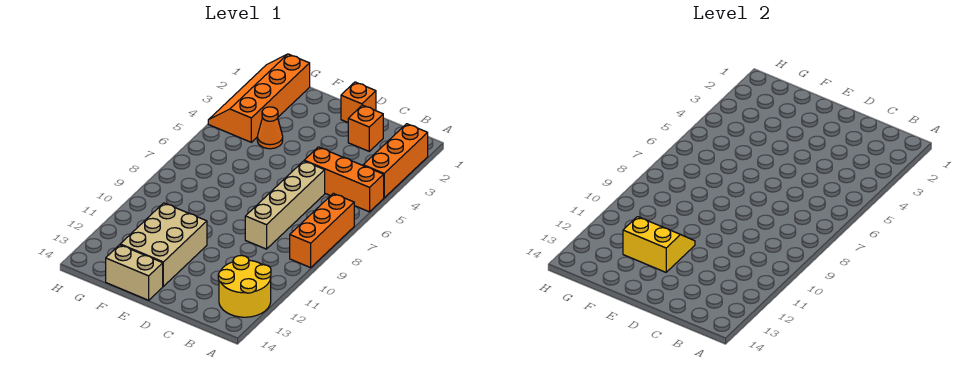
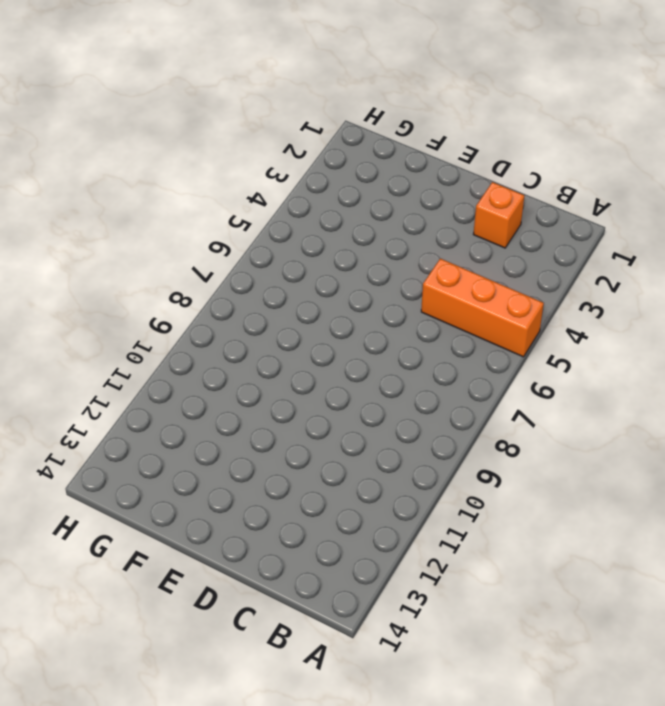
none -> orange brick A2:A4 level 1
none -> orange brick A7:A9 level 1
none -> yellow round brick A12:B13 level 1

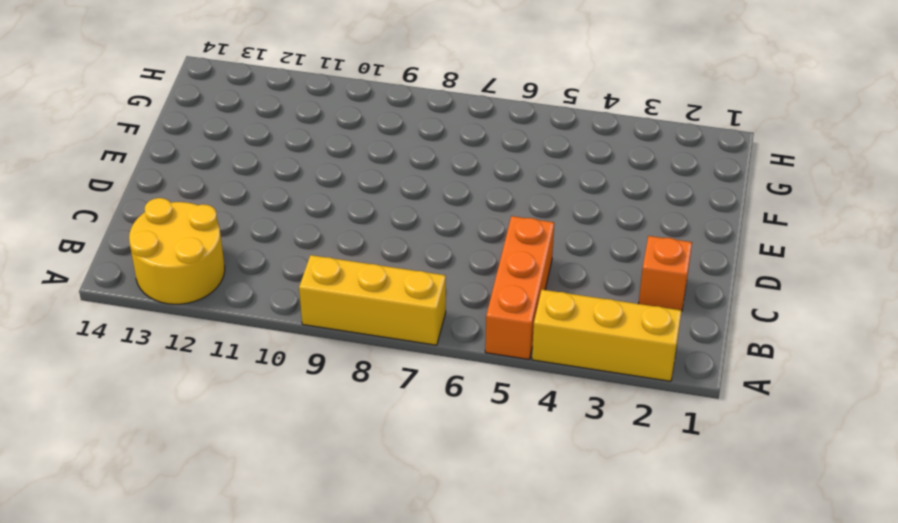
yellow brick A2:A4 level 1 -> orange brick A2:A4 level 1
yellow brick A7:A9 level 1 -> orange brick A7:A9 level 1
none -> tan brick C6:C9 level 1
none -> orange brick D1 level 1
none -> tan brick E11:F13 level 1

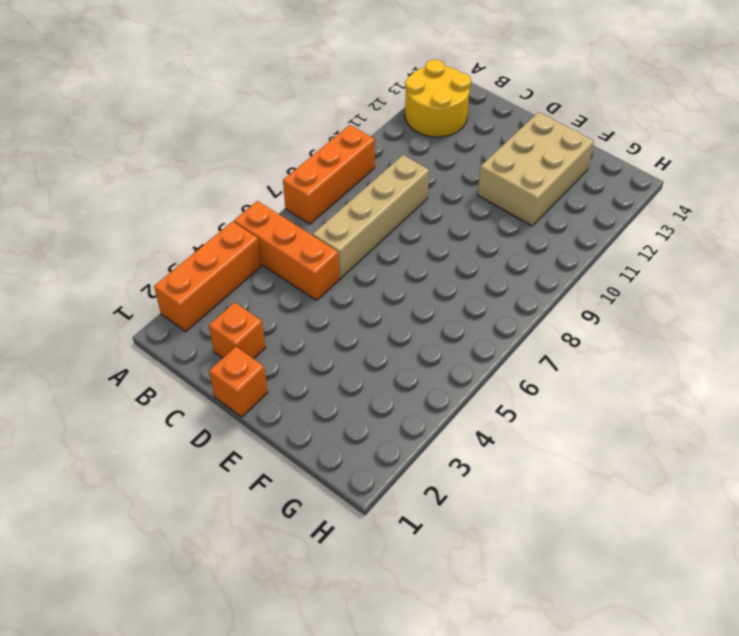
none -> tan brick E14:F14 level 1
none -> orange cone F4 level 1
none -> orange slope G1:H4 level 1 top G

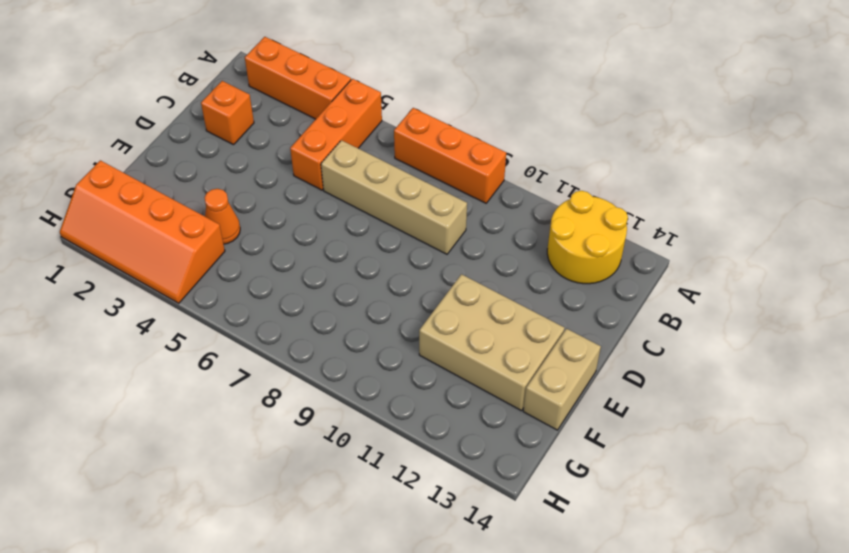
none -> orange brick D1 level 1
none -> yellow slope E11:F12 level 2 top 12

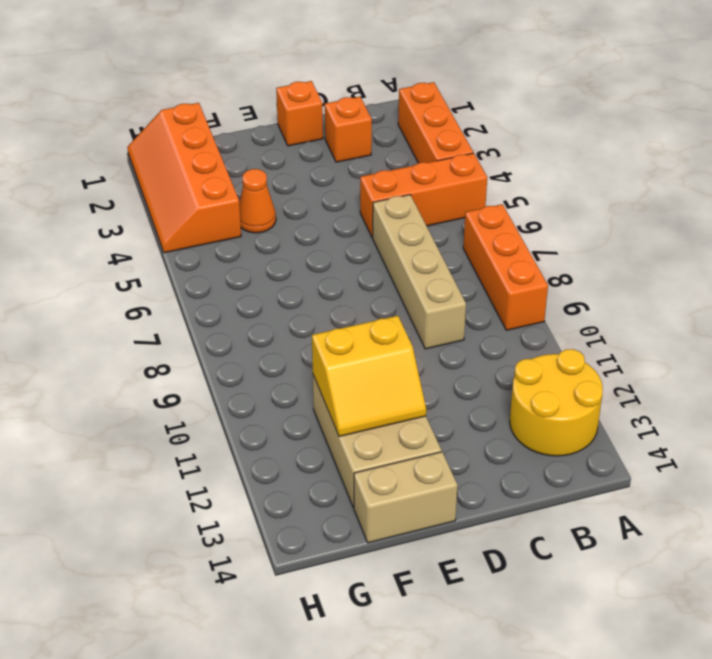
yellow slope E11:F12 level 2 top 11 -> yellow slope E11:F12 level 2 top 12

